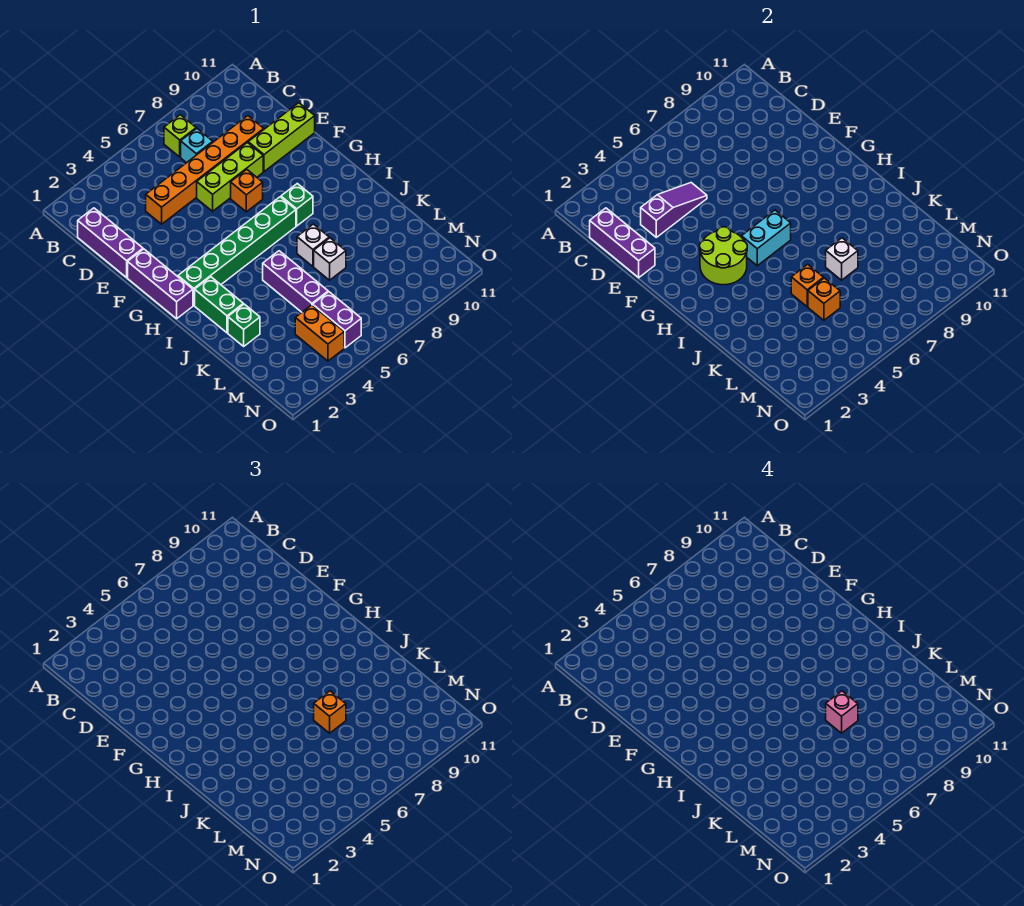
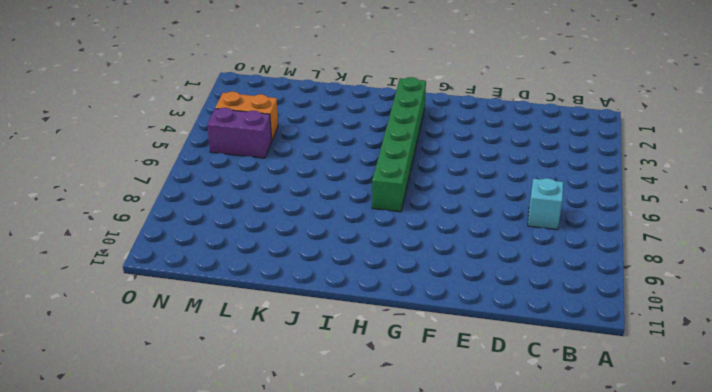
none -> lime brick B7 level 1
none -> purple brick C1:E1 level 1
none -> orange brick D4:D9 level 1

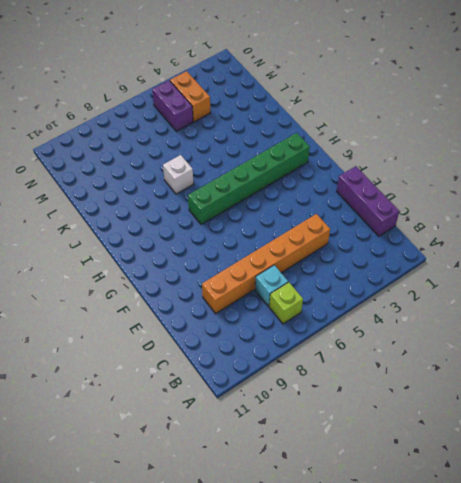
none -> lime brick E6:E8 level 1
none -> lime brick E9:E11 level 1
none -> purple brick F1:H1 level 1

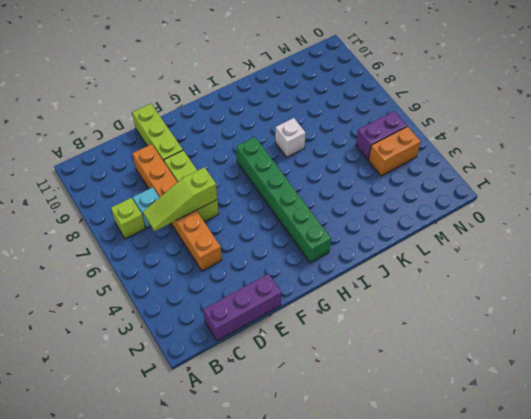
lime slope C6:E6 level 2 top E -> none
none -> purple brick F1:H1 level 1
none -> orange brick F7 level 1
none -> green brick H8 level 1

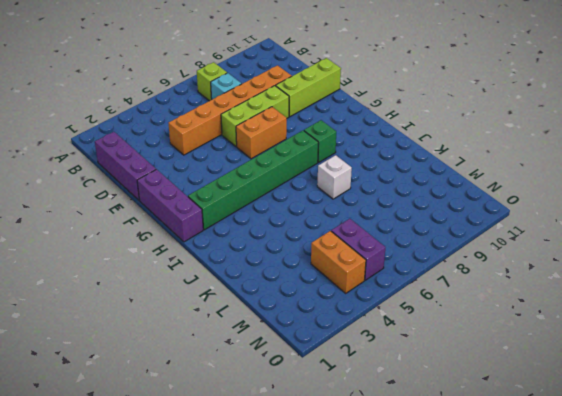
orange brick F6:F7 level 1 -> orange brick F7 level 1
none -> green brick I2:J2 level 1
none -> purple brick J5:L5 level 1
none -> green brick K2 level 1

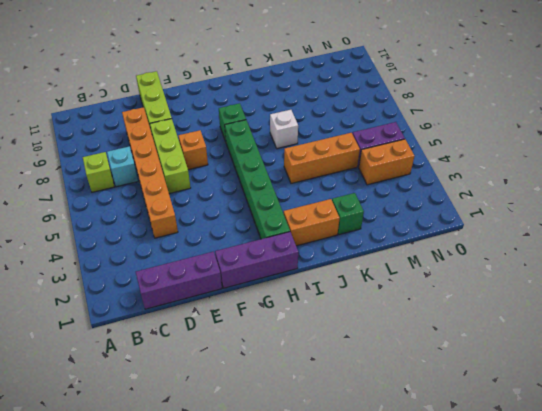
orange brick I2:J2 level 1 -> green brick I2:J2 level 1
orange brick J5:L5 level 1 -> purple brick J5:L5 level 1
none -> white brick K7 level 1
none -> purple brick C1:E1 level 2
none -> purple slope D3:D5 level 2 top 3

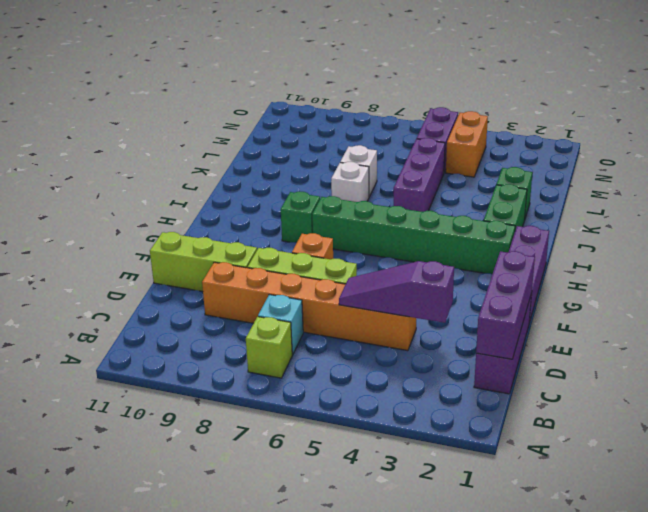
none -> lime round brick G3:H4 level 2
none -> cyan brick H5:H6 level 2
none -> orange brick K5 level 2

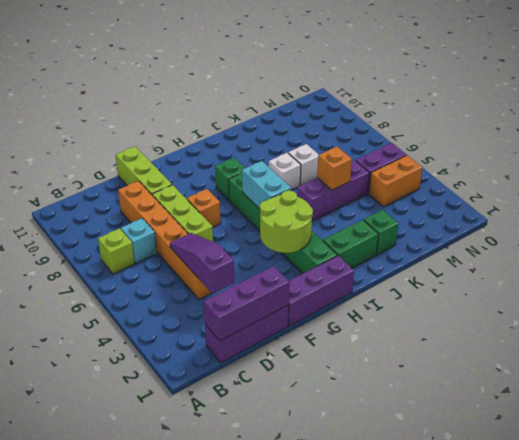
none -> white brick K7 level 2
none -> orange brick L5 level 2
none -> orange brick K7 level 3

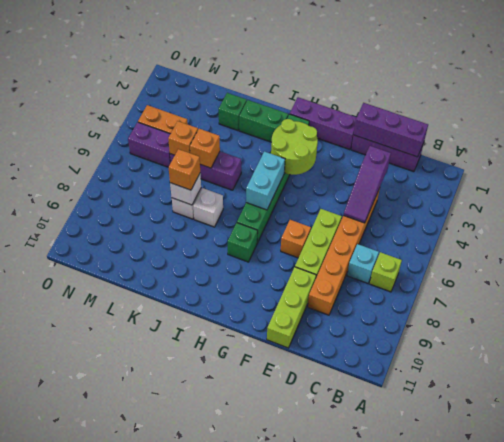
none -> pink brick K7 level 4

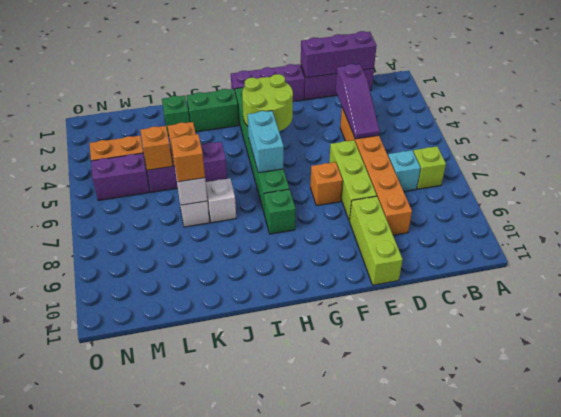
none -> pink brick K7 level 4

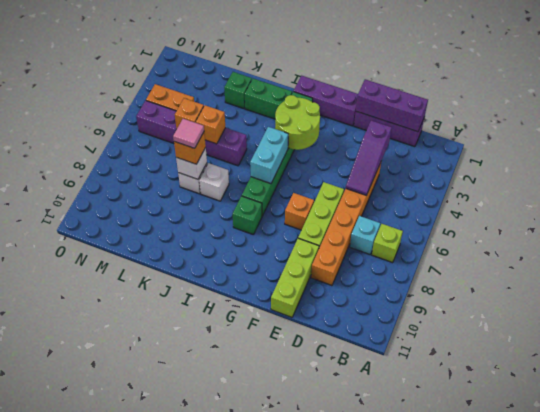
pink tile K7 level 4 -> pink brick K7 level 4

